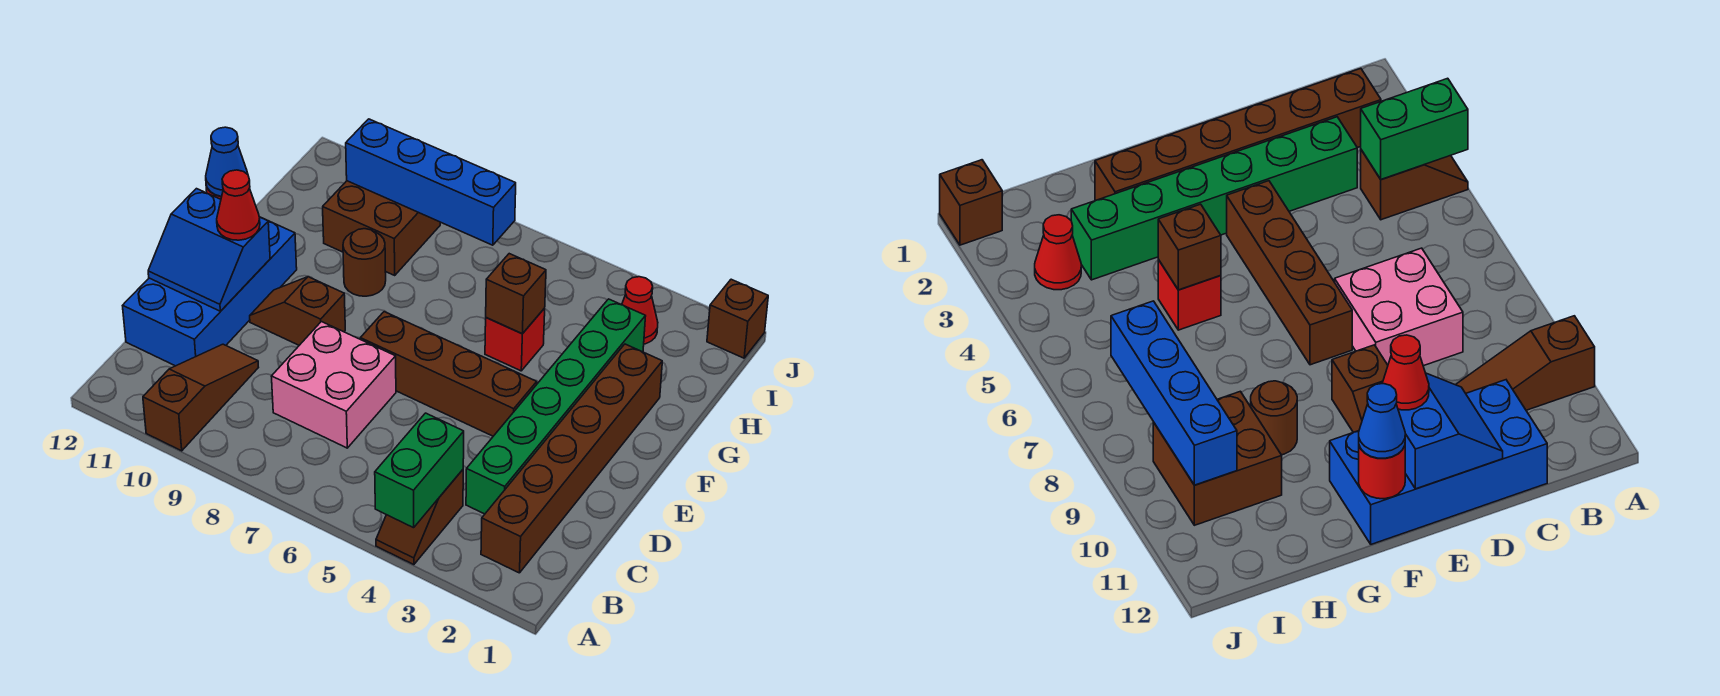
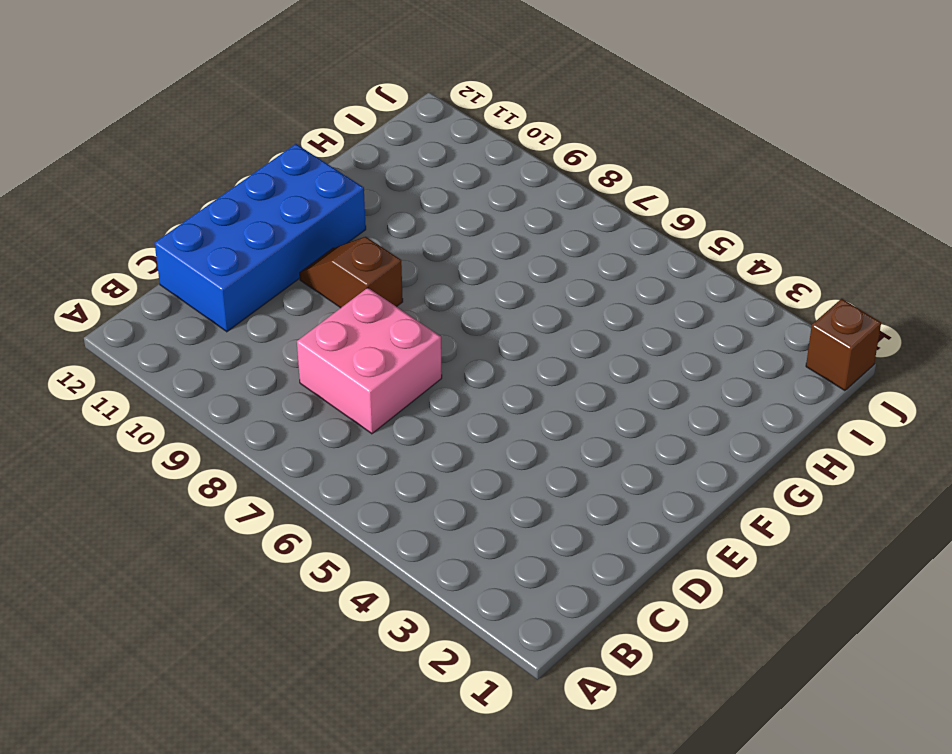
none -> brown slope A4:B4 level 1 top B
none -> brown slope A10:C10 level 1 top A
none -> brown brick B2:G2 level 1

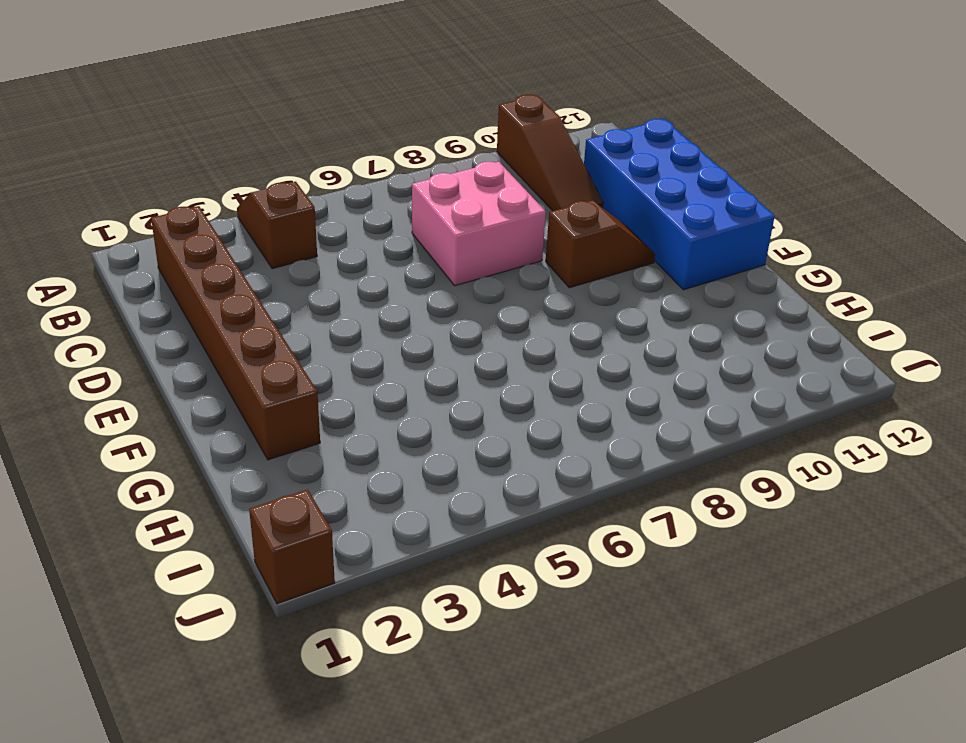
none -> green brick C3:H3 level 1
none -> brown brick E4:E7 level 1
none -> red brick G5 level 1

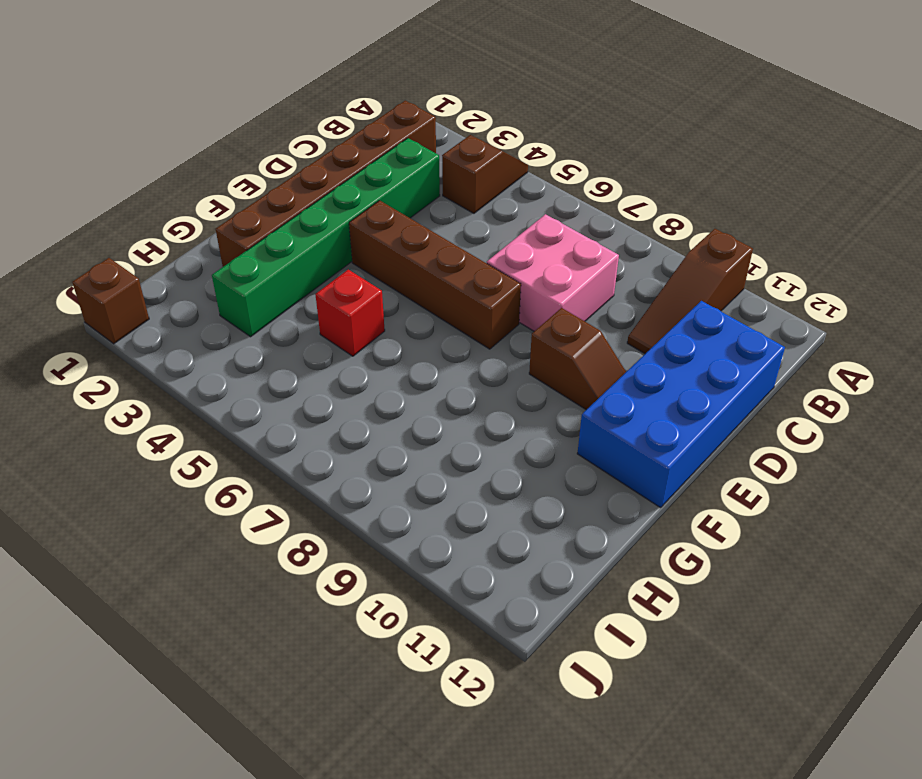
none -> brown round brick G9 level 1
none -> brown brick H9:I10 level 1
none -> red cone I3 level 1

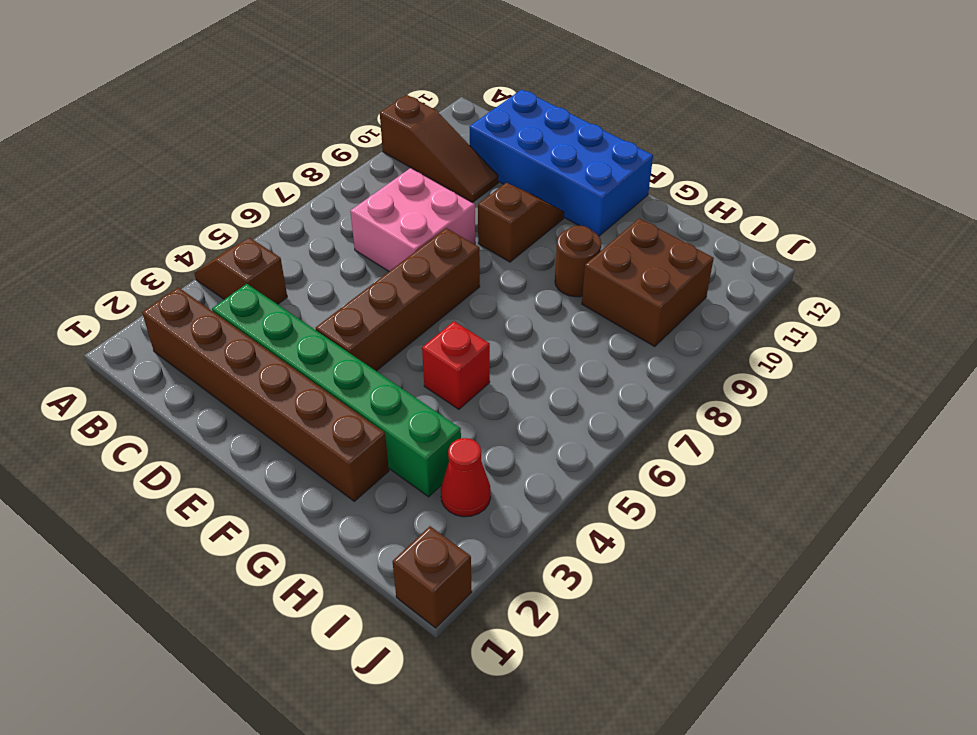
none -> green brick A4:B4 level 2
none -> blue slope D11:E12 level 2 top E
none -> red round brick F12 level 2

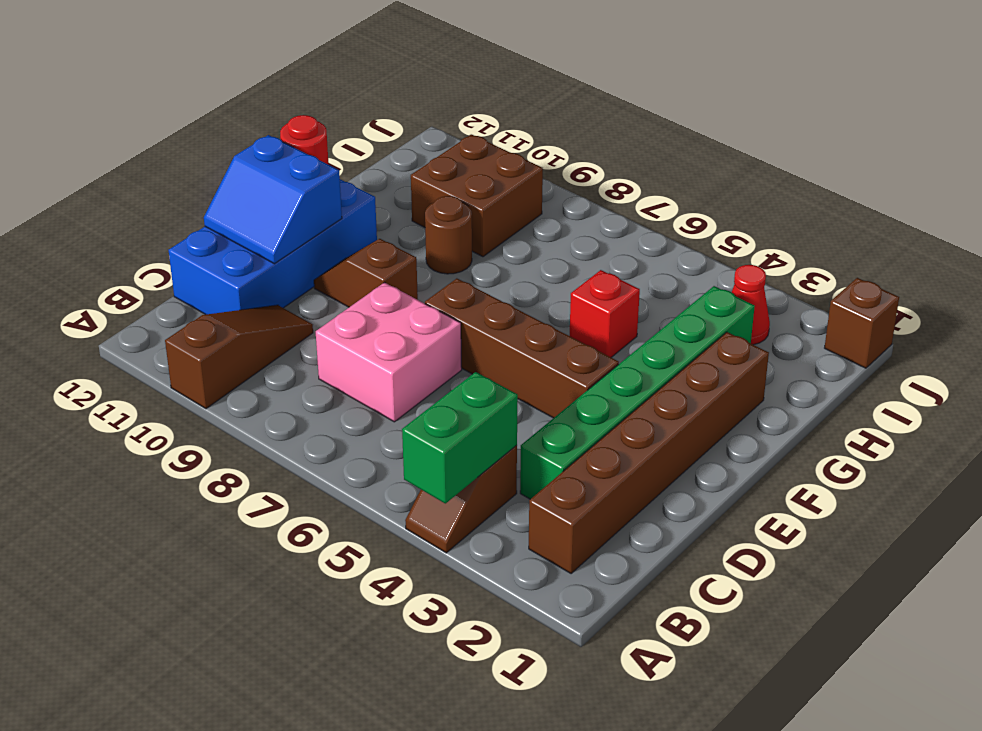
none -> brown brick G5 level 2
none -> blue brick I7:I10 level 2
none -> red cone E11 level 3

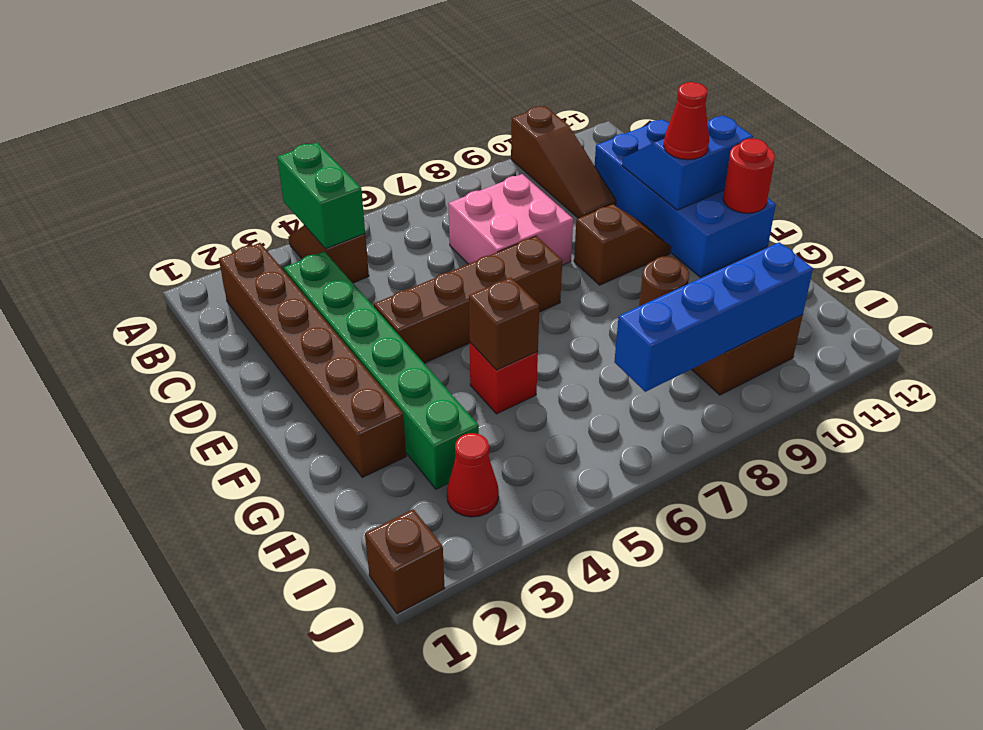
none -> blue cone F12 level 3

